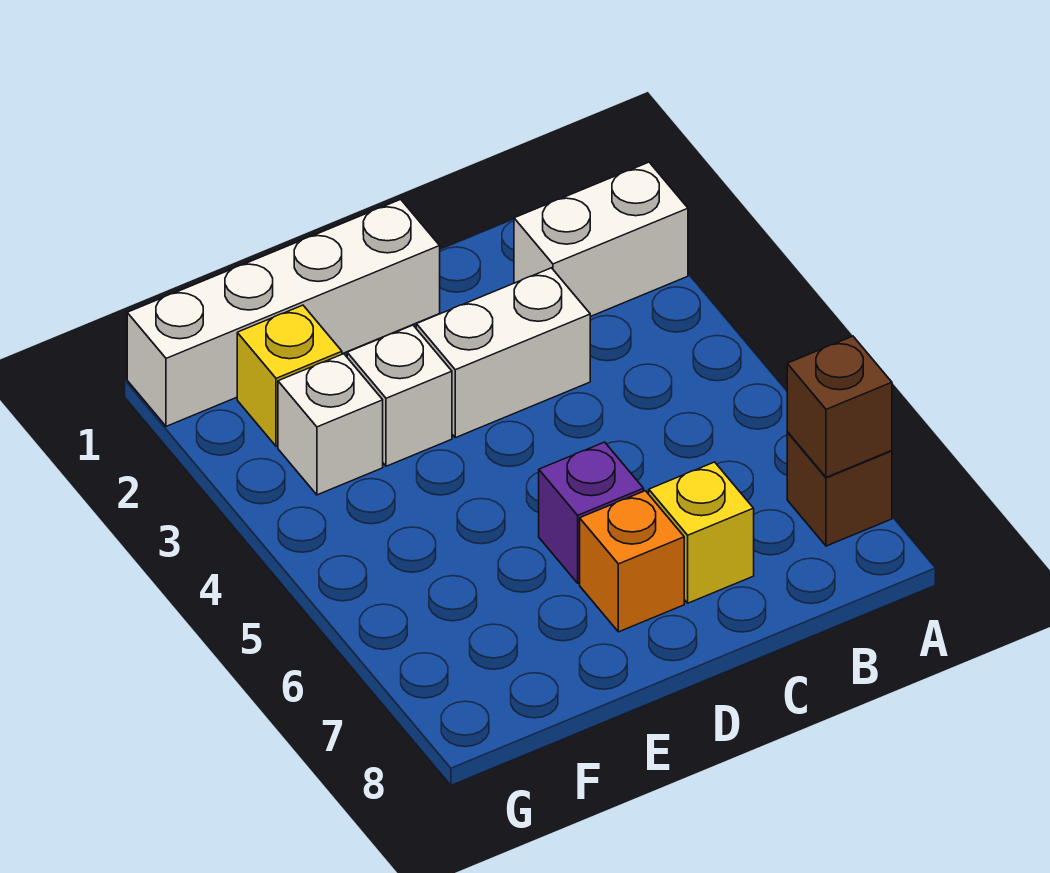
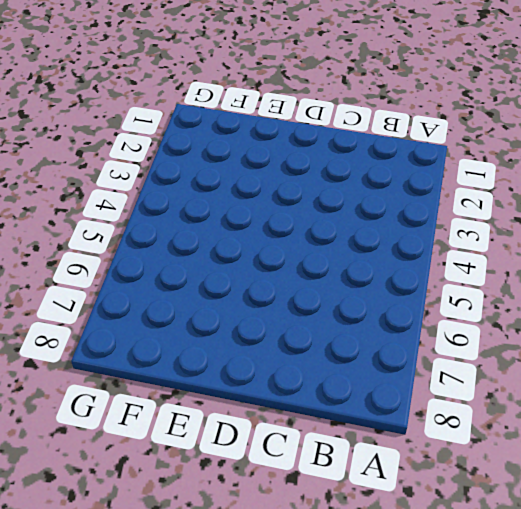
none -> white brick A2:B2 level 1
none -> brown brick A7 level 1

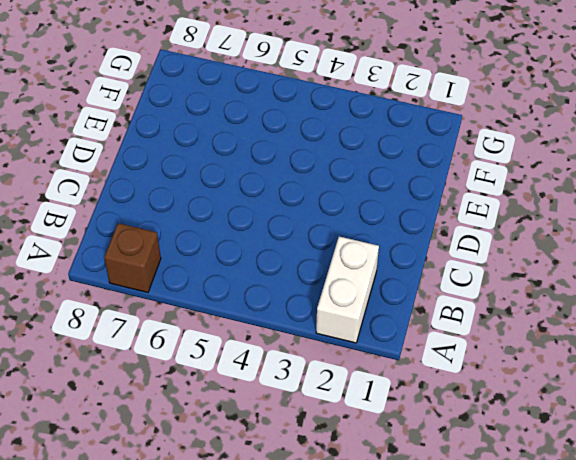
none -> white brick C3:D3 level 1
none -> yellow brick C7 level 1

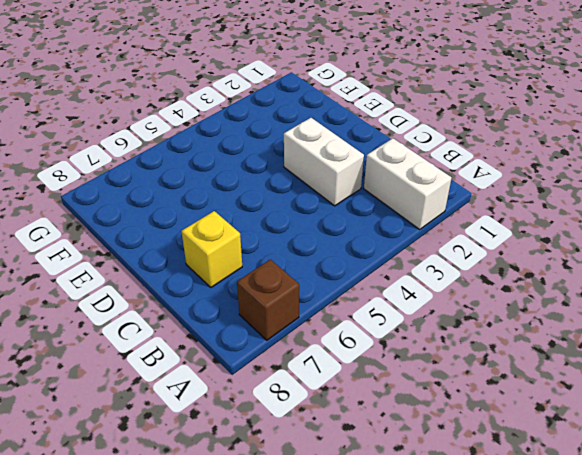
none -> white brick D1:G1 level 1
none -> purple brick D6 level 1

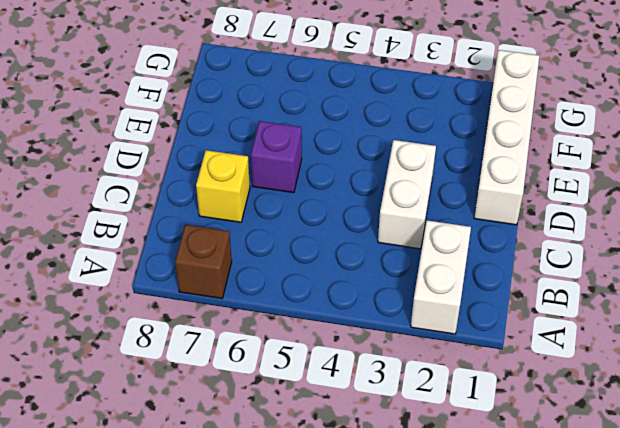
none -> orange brick D7 level 1
none -> white brick E3 level 1

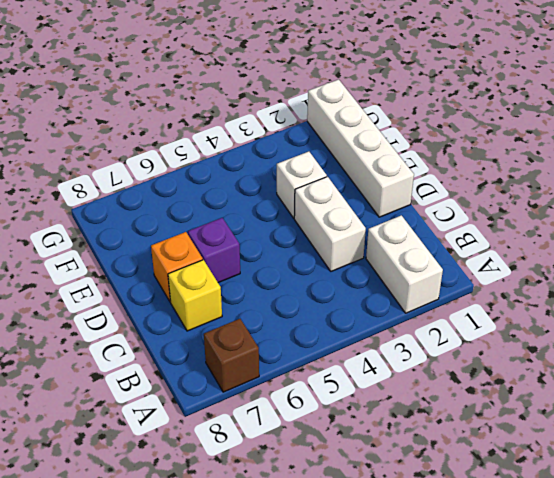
none -> yellow brick F2 level 1
none -> white brick F3 level 1

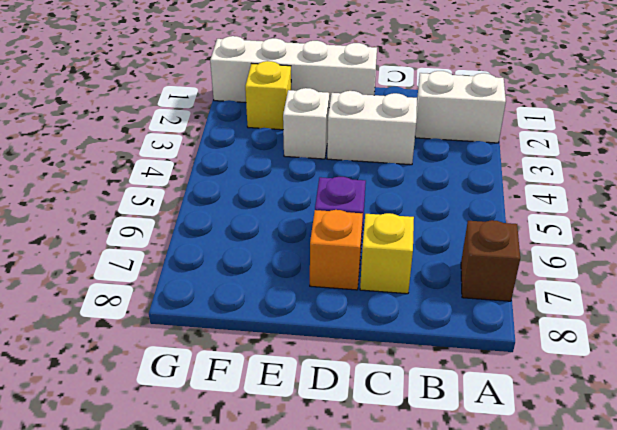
none -> white brick F3 level 1
none -> brown brick A7 level 2

